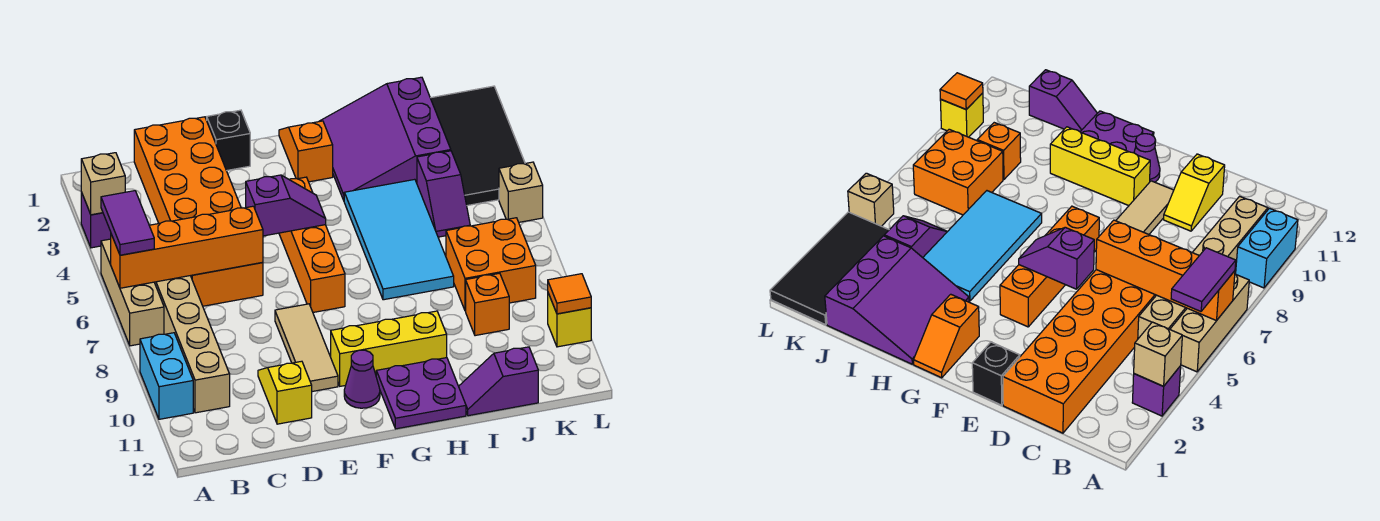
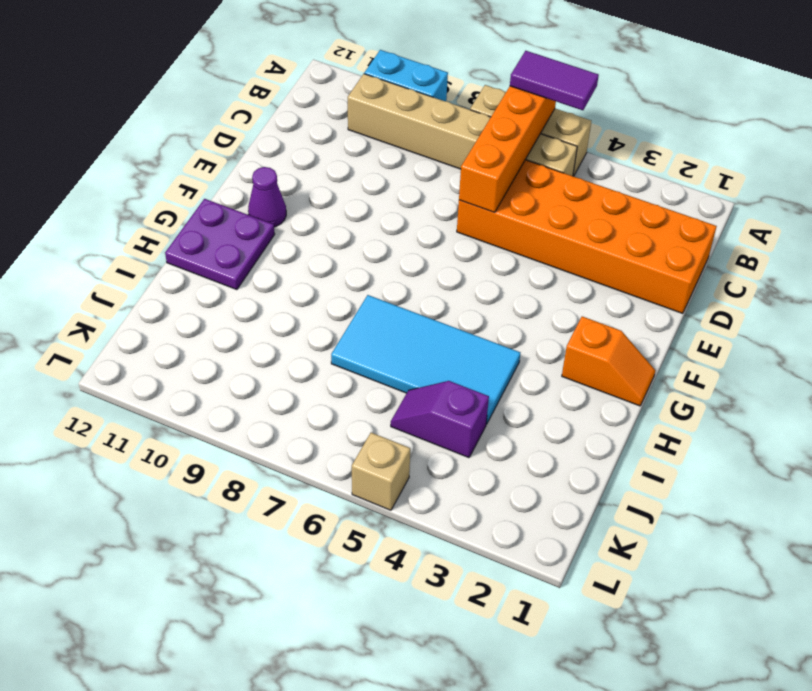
none -> purple brick A3 level 1
none -> yellow slope D10:D11 level 1 top 11
none -> black brick E1 level 1

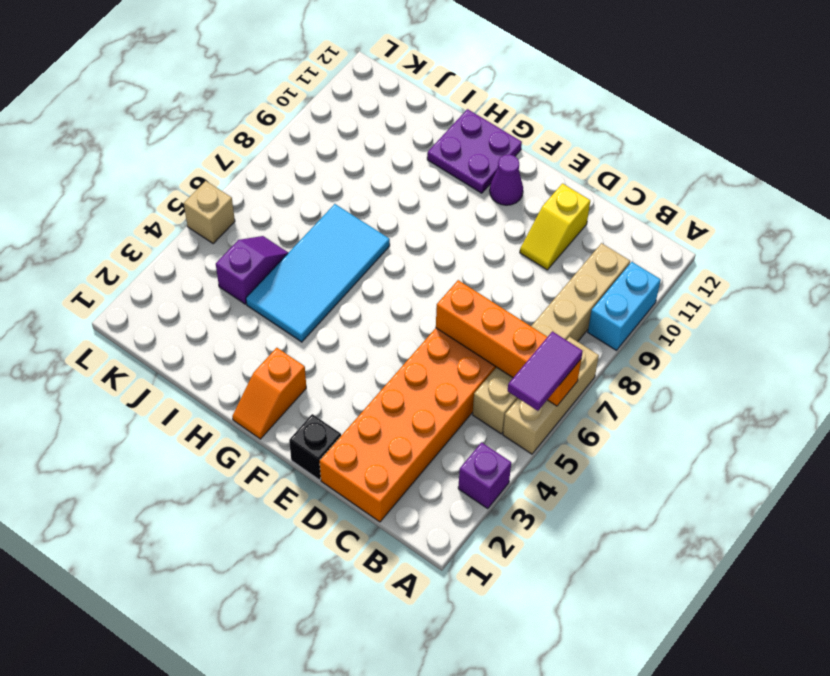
none -> tan tile E8:E10 level 1
none -> orange brick F4:F7 level 1
none -> yellow brick F10:H10 level 1

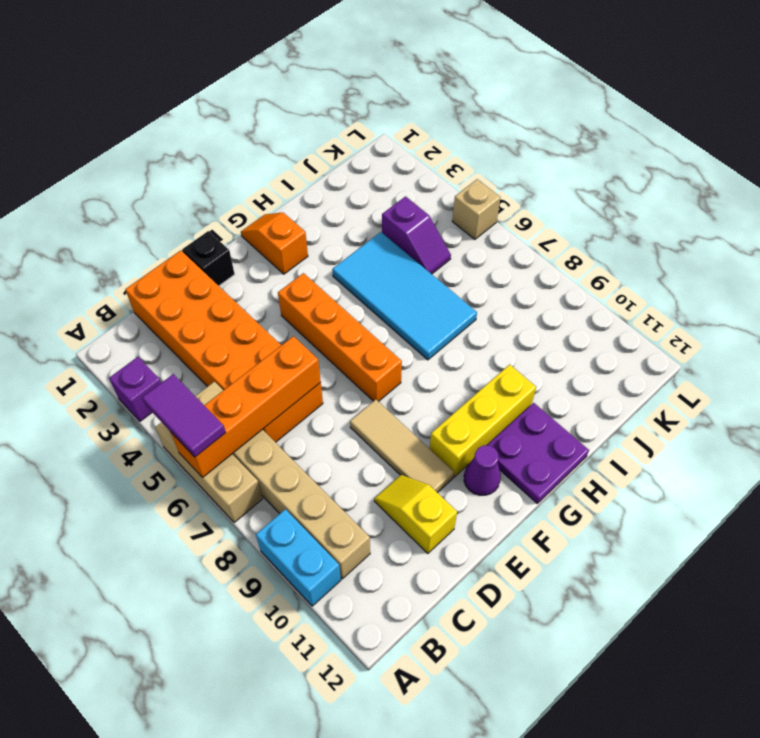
none -> purple slope H1:J3 level 1 top J
none -> purple slope I12:J12 level 1 top J
none -> orange brick J7:K8 level 1

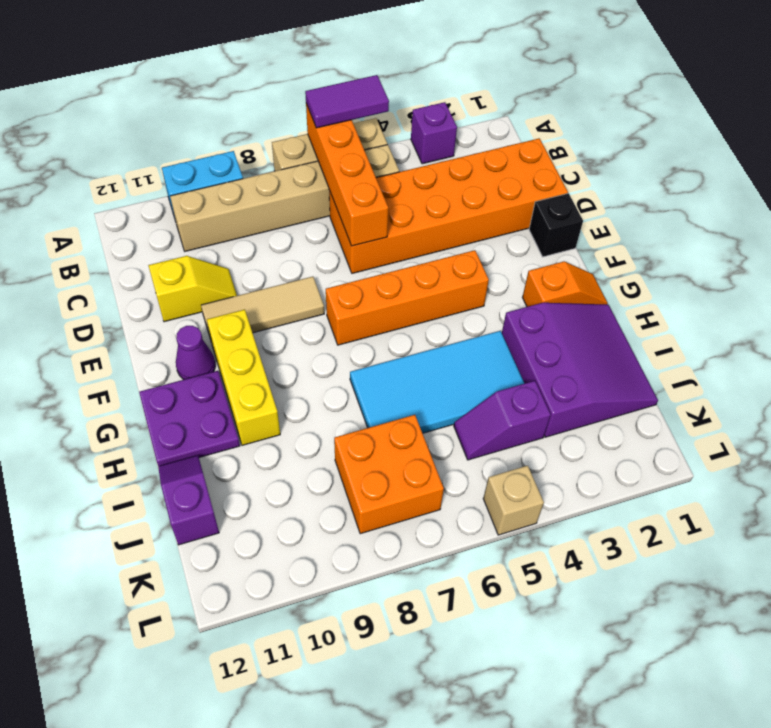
purple slope H1:J3 level 1 top 3 -> purple slope H1:J3 level 1 top J
none -> orange brick J9 level 1
none -> black tile K1:L4 level 1
none -> yellow brick L10 level 1

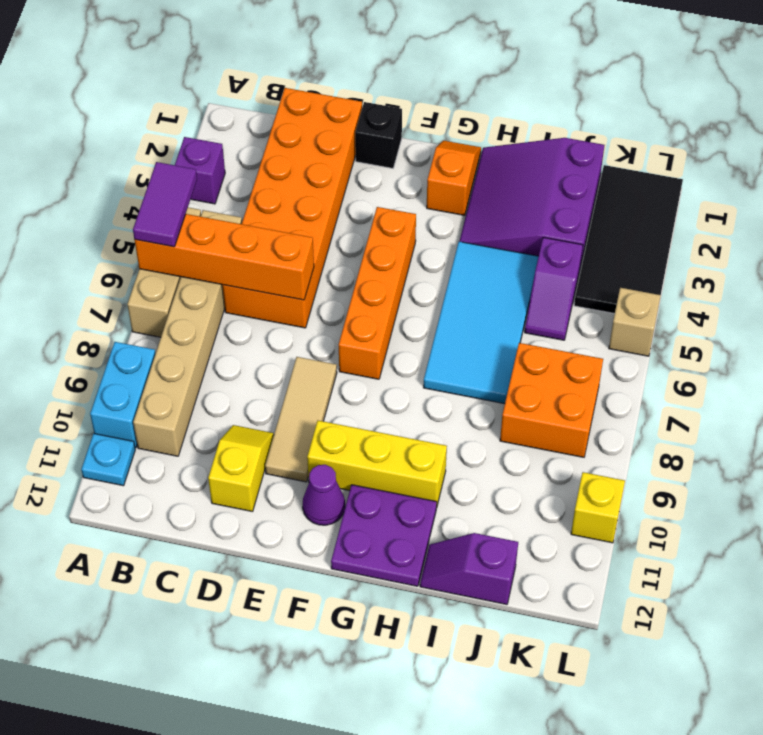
cyan plate A11 level 1 -> none
none -> orange brick J9 level 1
none -> tan brick A3 level 2
none -> purple slope E5:F5 level 2 top E

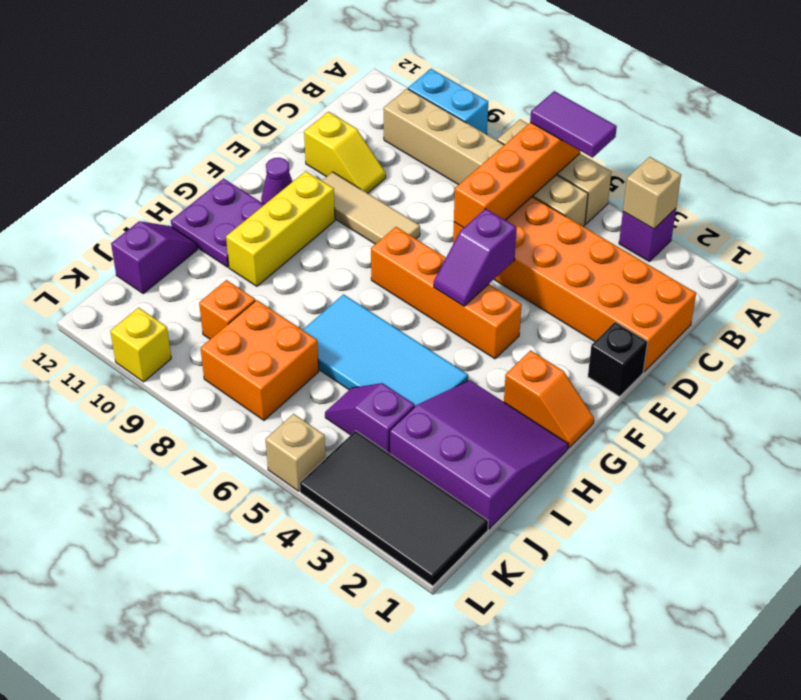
none -> orange tile L10 level 2

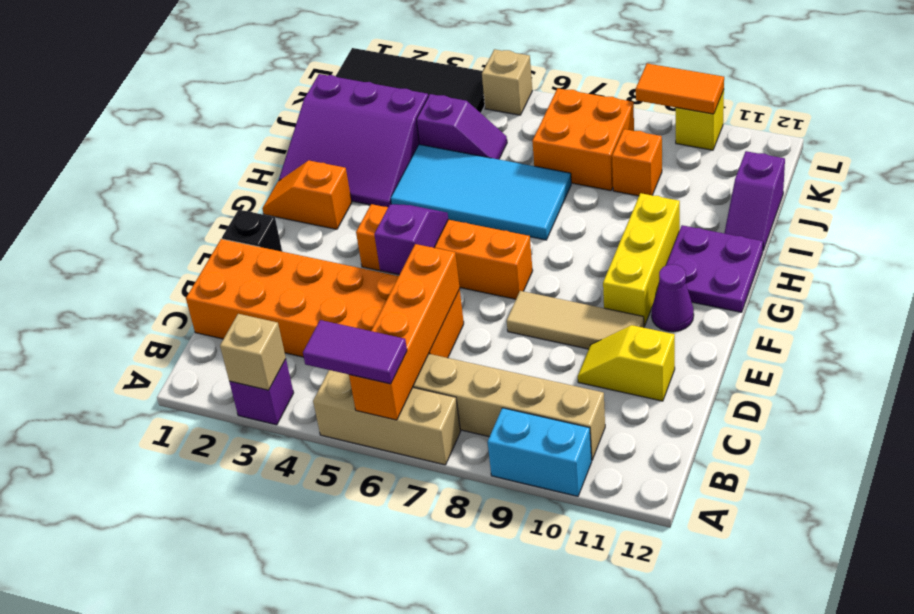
orange tile L9:L10 level 2 -> orange tile L10 level 2

